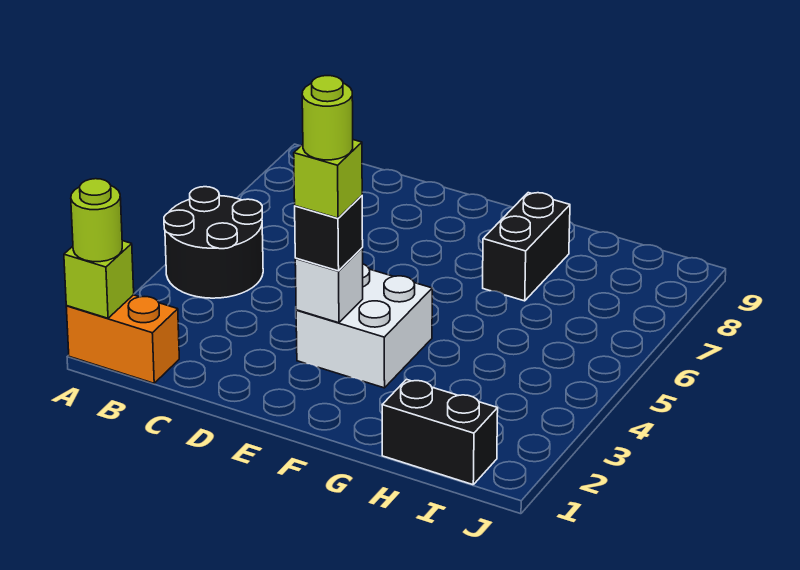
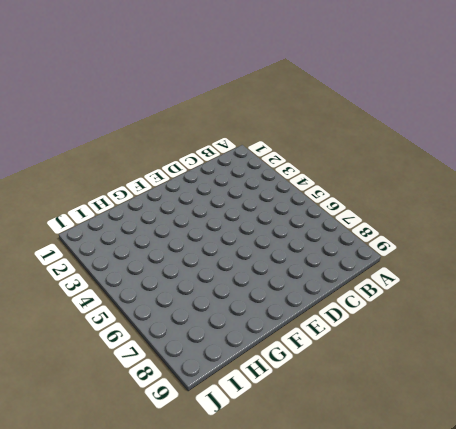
none -> orange brick A1:B1 level 1
none -> black round brick A4:B5 level 1

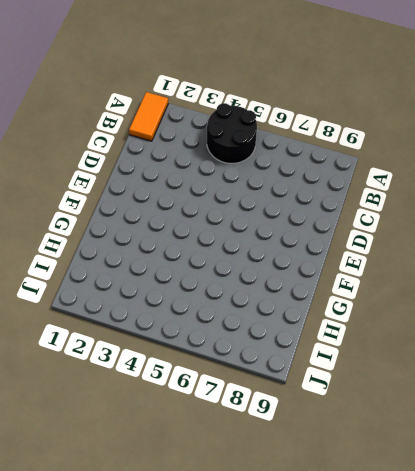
orange tile A1:B1 level 1 -> orange brick A1:B1 level 1
none -> white brick E3:F4 level 1
none -> black brick G7:G8 level 1

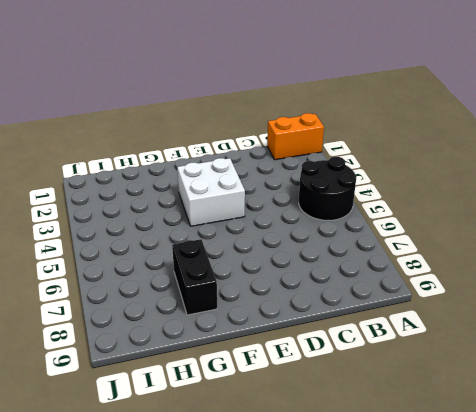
none -> black brick H1:I1 level 1
none -> lime brick A1 level 2

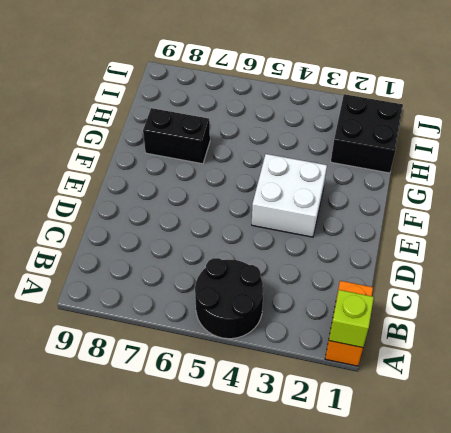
black brick H1:I2 level 1 -> black brick H1:I1 level 1
none -> white brick E3 level 2
none -> lime round brick A1 level 3

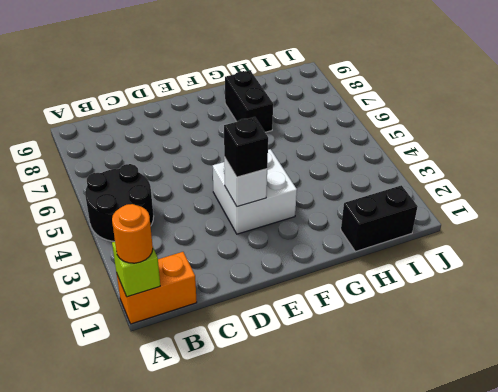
orange round brick A1 level 3 -> lime round brick A1 level 3
none -> lime brick E3 level 4
none -> lime round brick E3 level 5

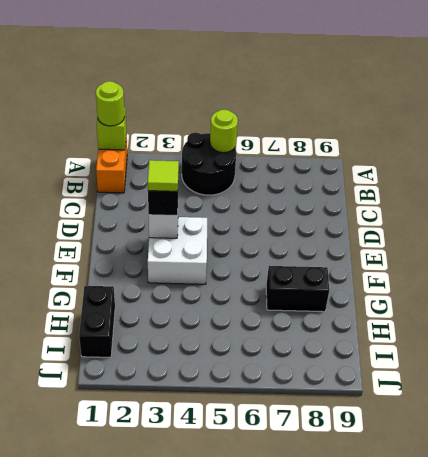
lime round brick A5 level 2 -> lime round brick E3 level 5
lime tile E3 level 4 -> lime brick E3 level 4

